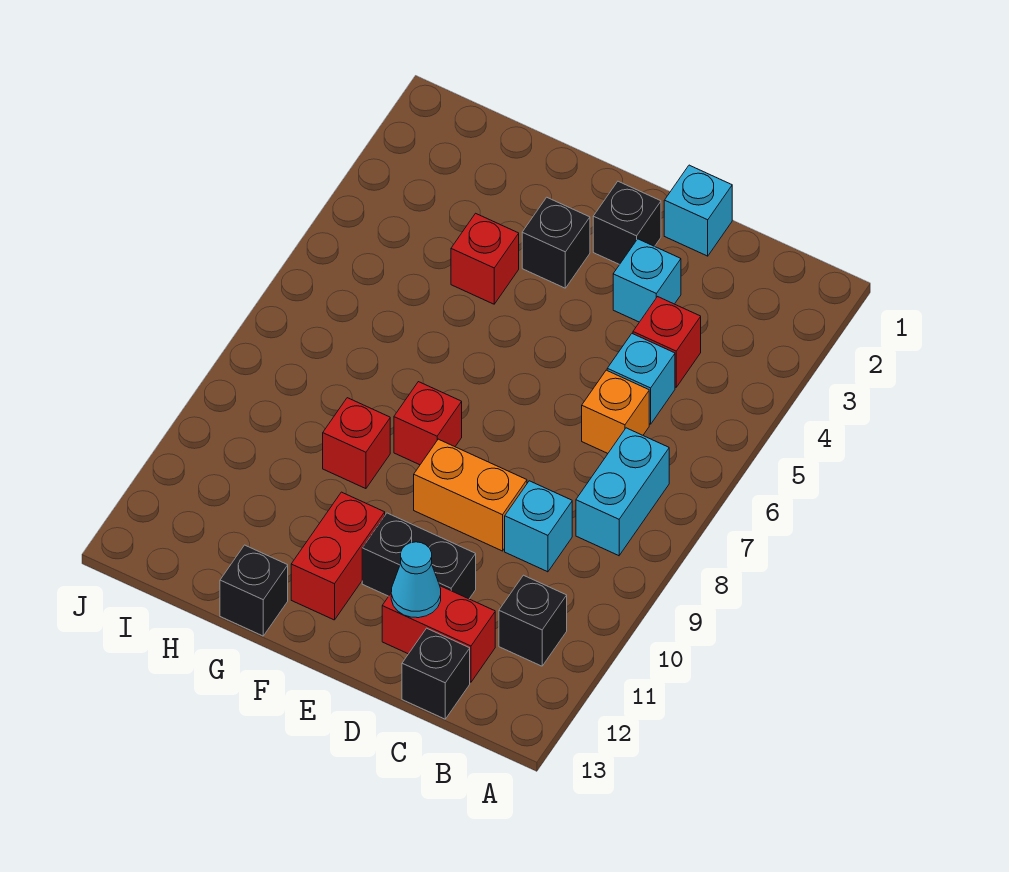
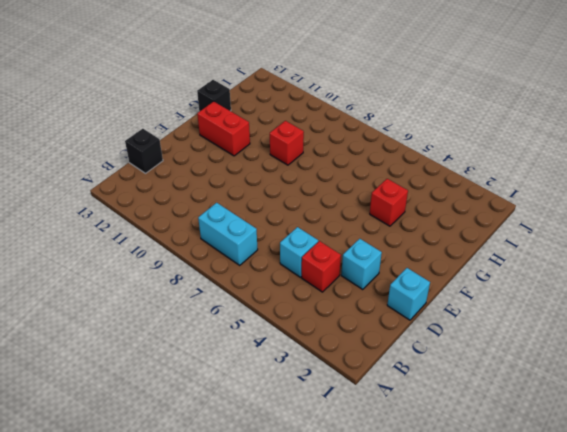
none -> black brick B11 level 1
none -> orange brick C6 level 1
none -> cyan brick C9 level 1

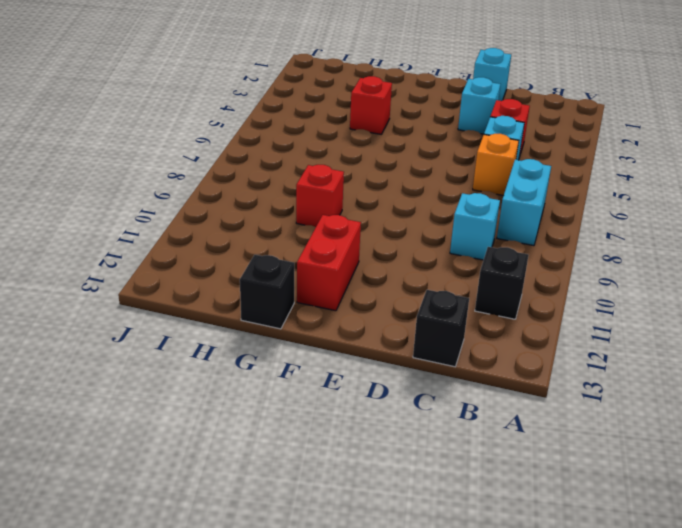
none -> red brick C12:D12 level 1
none -> orange brick D9:E9 level 1
none -> black brick D11:E11 level 1

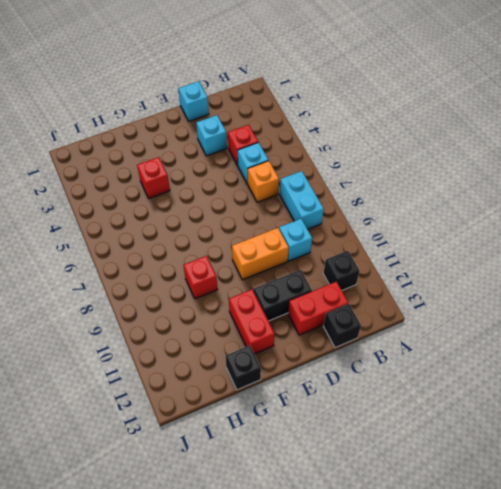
none -> black brick E2 level 1
none -> black brick F3 level 1
none -> red brick F8 level 1

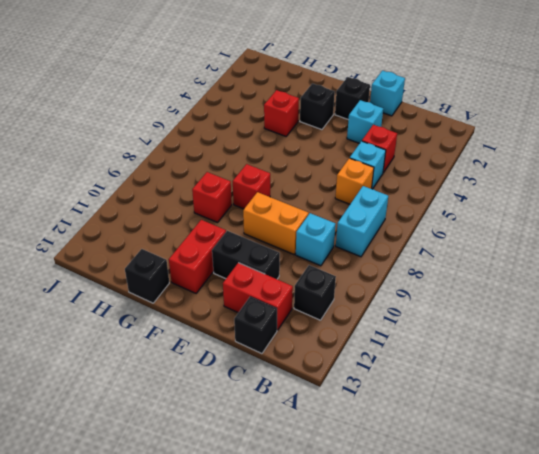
none -> cyan cone D12 level 2

